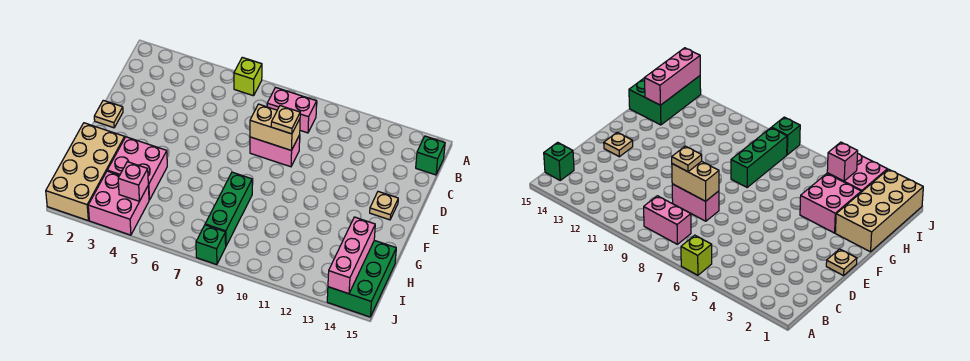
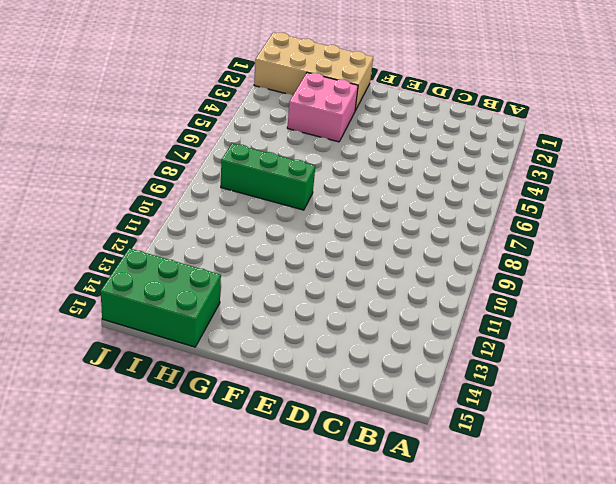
none -> lime brick A6 level 1
none -> pink brick B8:B9 level 1
none -> green brick B15 level 1

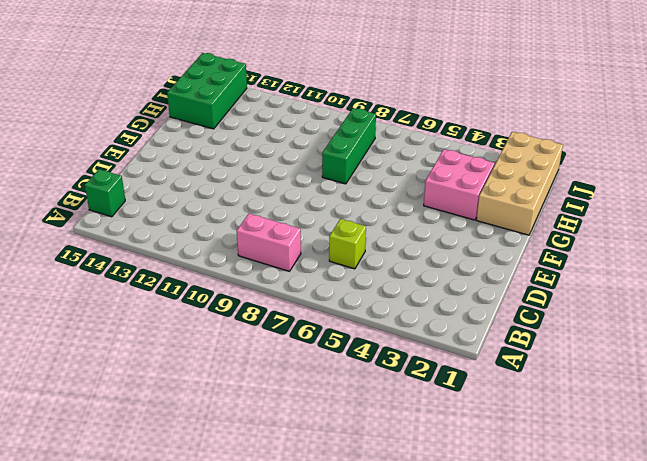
lime brick C6 level 1 -> lime brick A6 level 1
none -> pink brick D8:D9 level 1
none -> tan plate E1 level 1
none -> tan plate E14 level 1

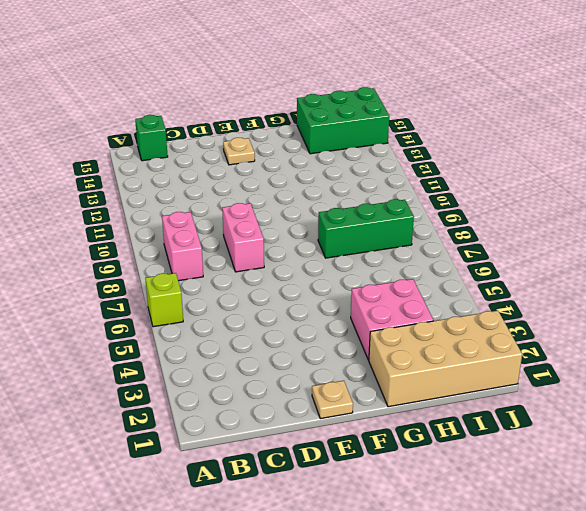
none -> pink brick I3:J4 level 1
none -> green brick J8 level 1
none -> tan brick D8:D9 level 2

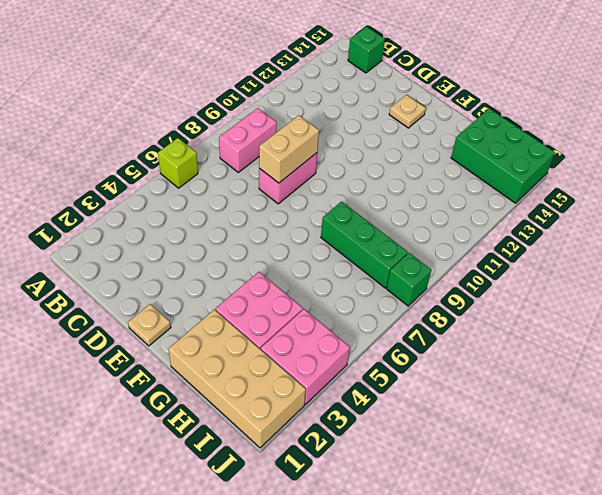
none -> pink brick H14:J14 level 2
none -> pink brick I4 level 2
none -> tan plate D9 level 3

